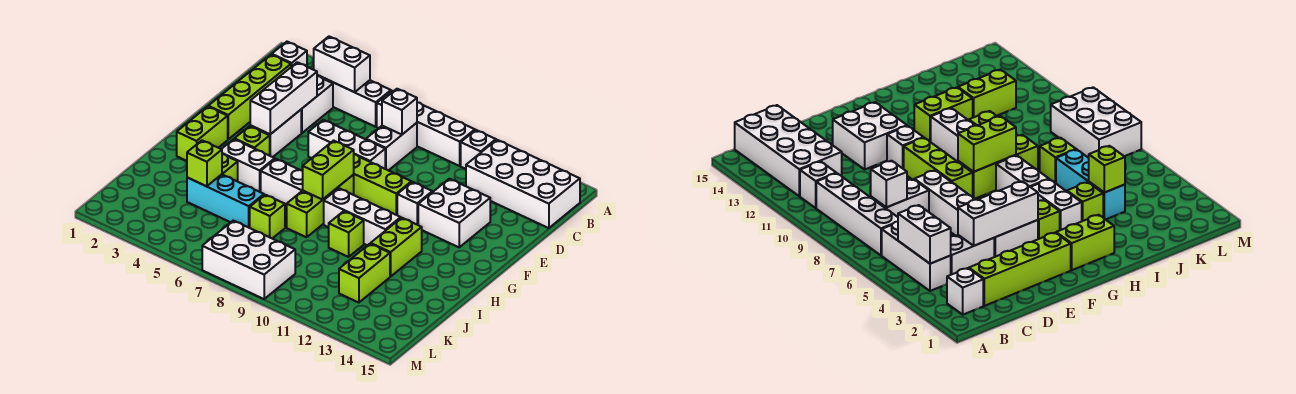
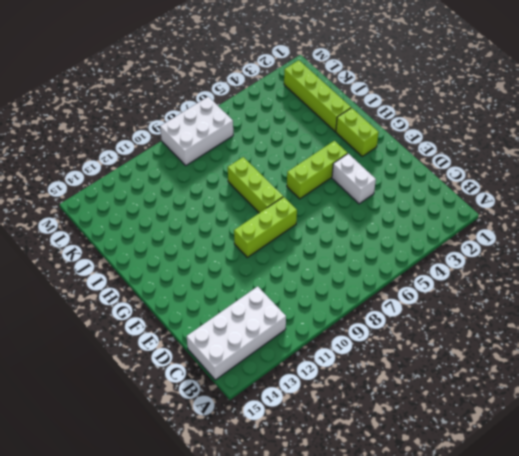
lime brick G4:G6 level 1 -> lime brick G4 level 1
lime brick I2:L2 level 1 -> lime brick C2:F2 level 1
none -> white brick B2 level 1
none -> white brick B4:B6 level 1
none -> white brick B7:B10 level 1
none -> white brick B11 level 1

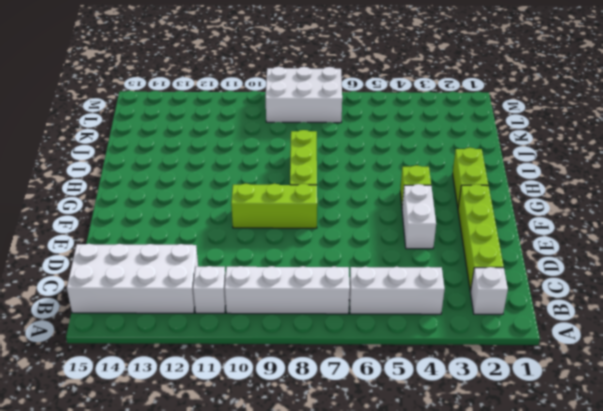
none -> white brick C4:D4 level 1
none -> white brick C8:D8 level 1
none -> white brick E6:E8 level 1
none -> white brick E12:F13 level 1

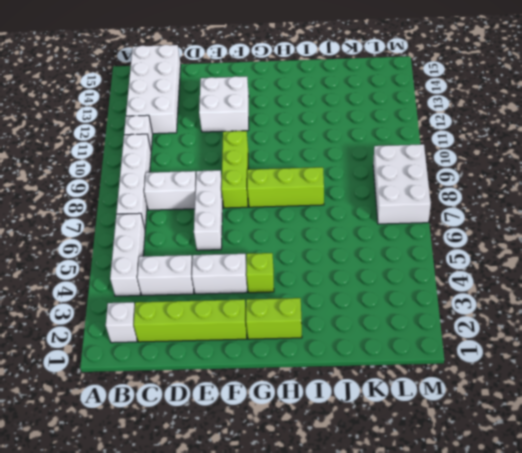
none -> white brick F11 level 1
none -> white brick H4:H5 level 1
none -> white brick H6:H7 level 1
none -> white brick H9:H11 level 1

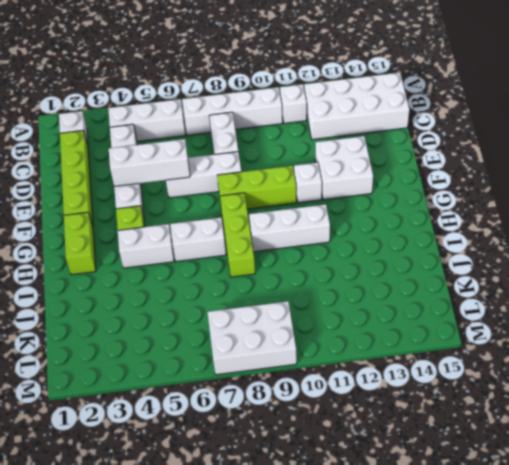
white brick E4:E6 level 2 -> white brick D4:F4 level 2
none -> lime brick H12:I12 level 1
none -> lime brick I4 level 1
none -> lime brick I10 level 1
none -> cyan brick J4:J6 level 1

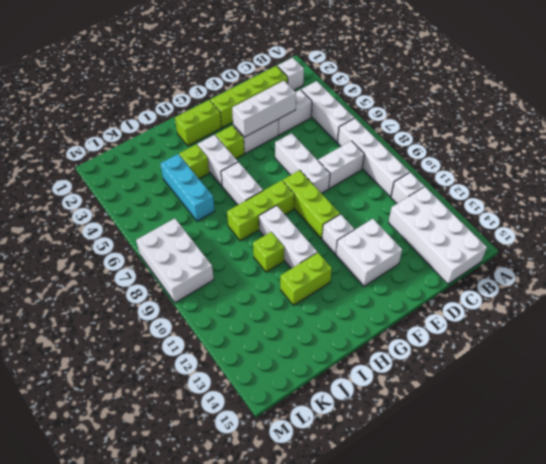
none -> lime brick J7 level 1
none -> lime brick J12:K12 level 1
none -> white brick B4:B5 level 2
none -> white brick C8 level 2

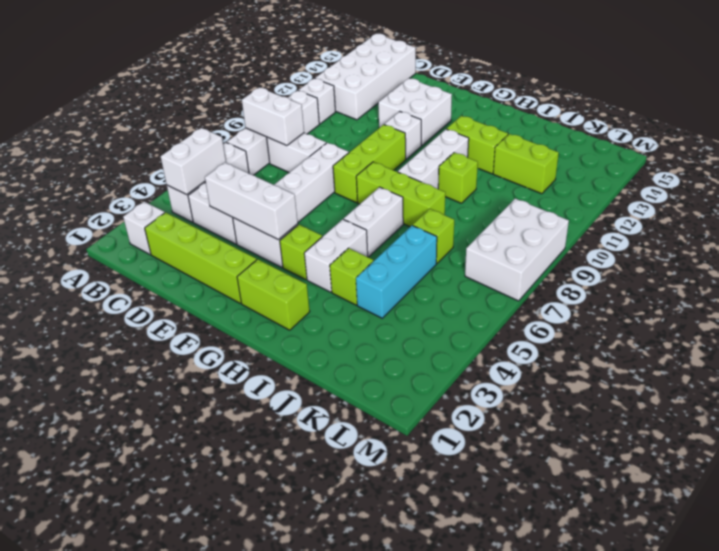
white brick B8:C8 level 2 -> white brick C8 level 2
none -> lime brick G8:H8 level 2
none -> lime brick J4 level 2

